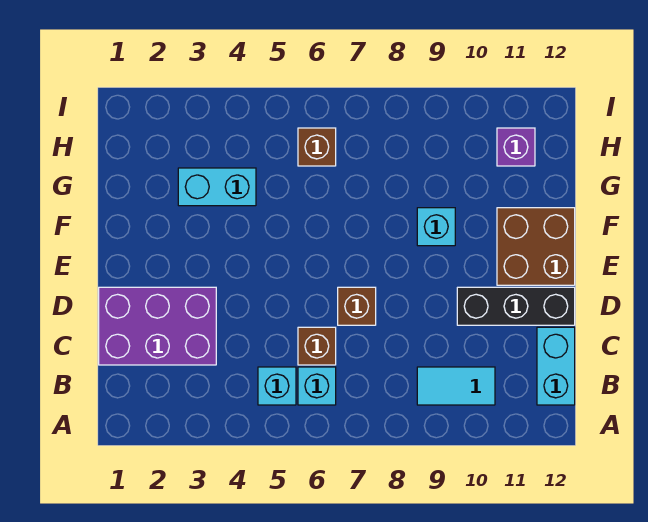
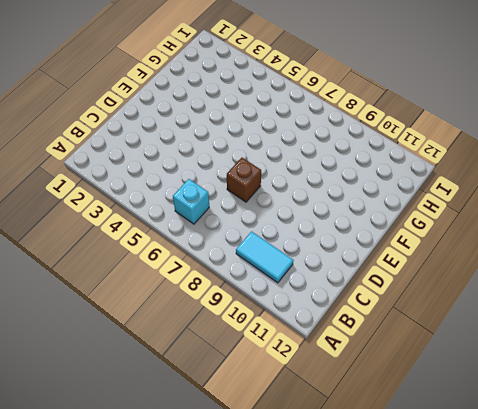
none -> cyan brick B5 level 1
none -> cyan brick B12:C12 level 1
none -> purple brick C1:D3 level 1

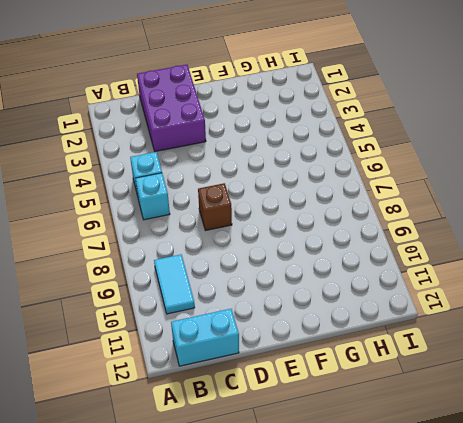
none -> brown brick C6 level 1
none -> black brick D10:D12 level 1
none -> brown brick E11:F12 level 1

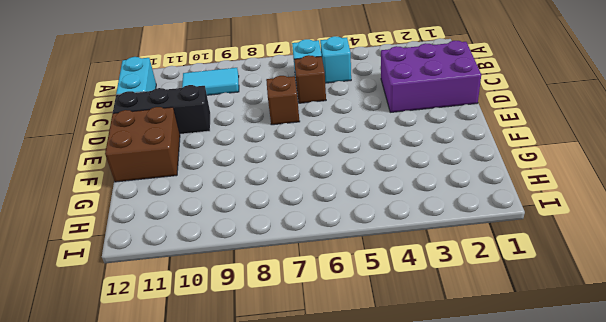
none -> cyan brick F9 level 1
none -> cyan brick G3:G4 level 1
none -> brown brick H6 level 1

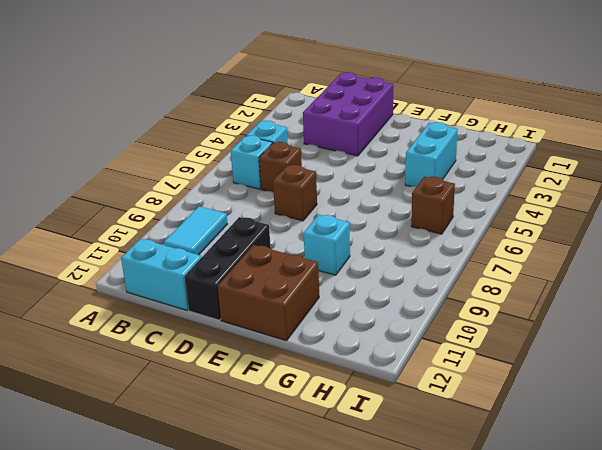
none -> purple brick H11 level 1

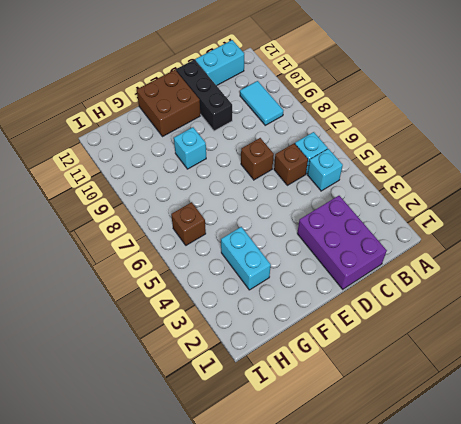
none -> purple brick H11 level 1

